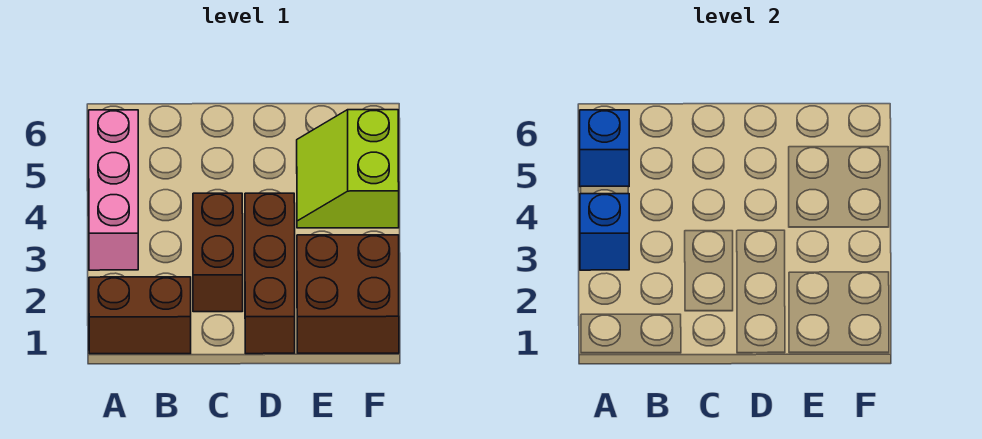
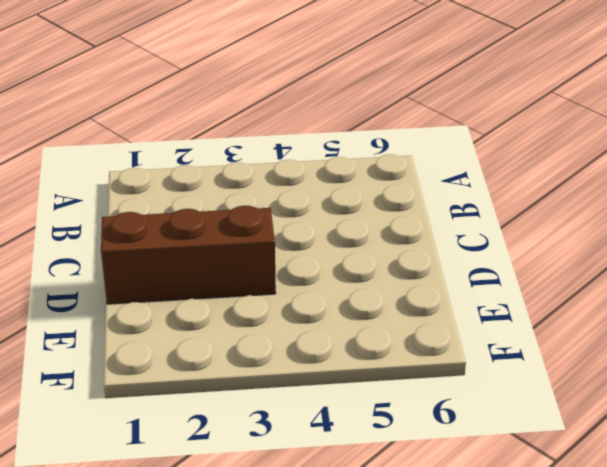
none -> brown brick A1:B1 level 1
none -> pink brick A3:A5 level 1

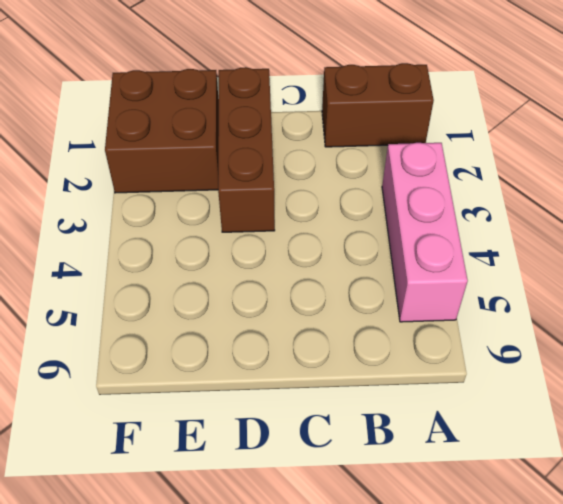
none -> brown brick C2:C3 level 1
none -> lime slope E4:F5 level 1 top F

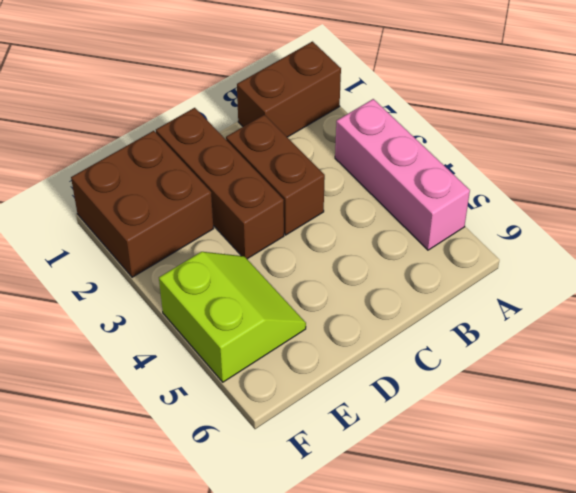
none -> blue brick A3 level 2
none -> blue brick A5 level 2

